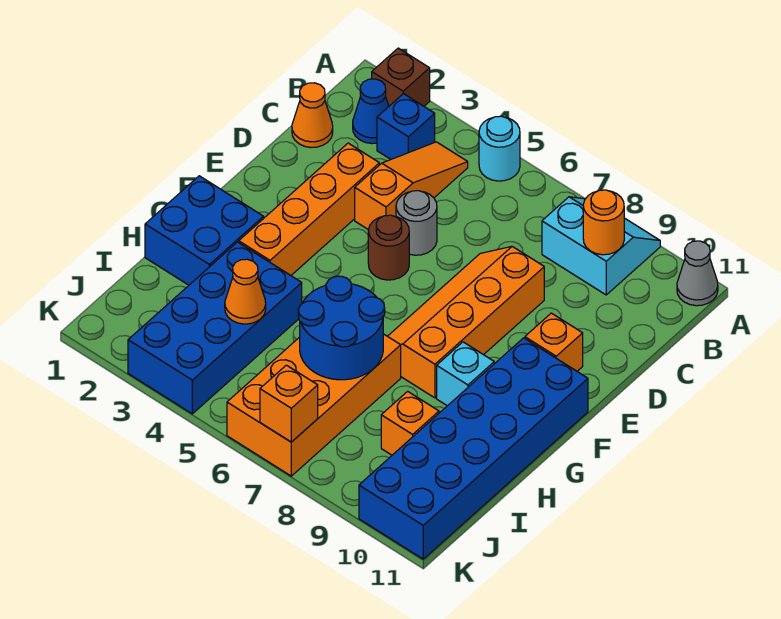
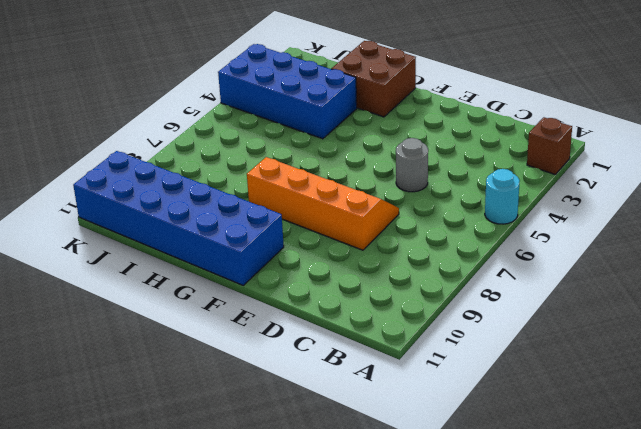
brown brick G1:H2 level 1 -> blue brick G1:H2 level 1
none -> cyan slope A8:B9 level 1 top B
none -> grey cone A11 level 1
none -> blue cone B2 level 1

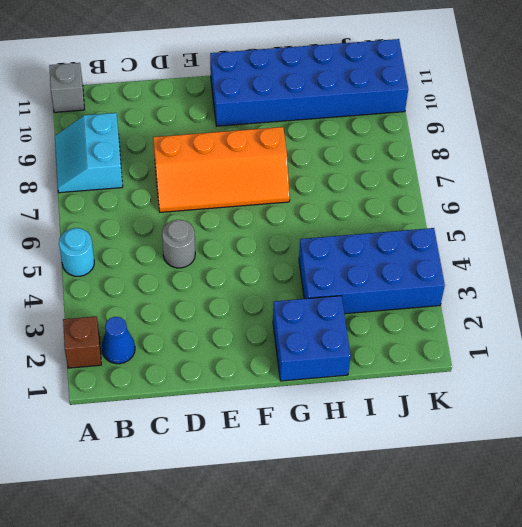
grey brick A11 level 1 -> grey cone A11 level 1
none -> blue brick B3 level 1
none -> orange slope B4:D4 level 1 top D
none -> orange cone C1 level 1

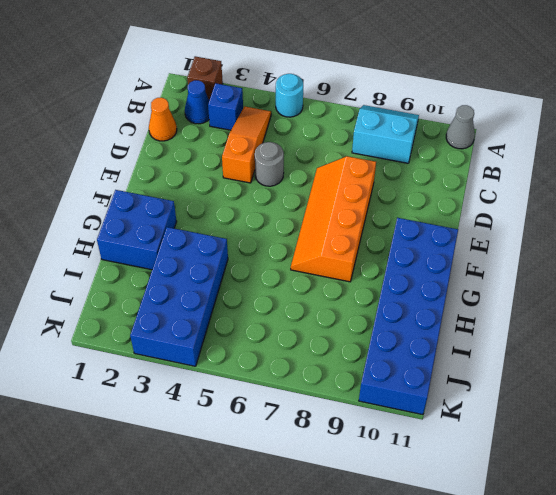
none -> orange brick D3:G3 level 1
none -> brown round brick E5 level 1
none -> orange brick E10 level 1

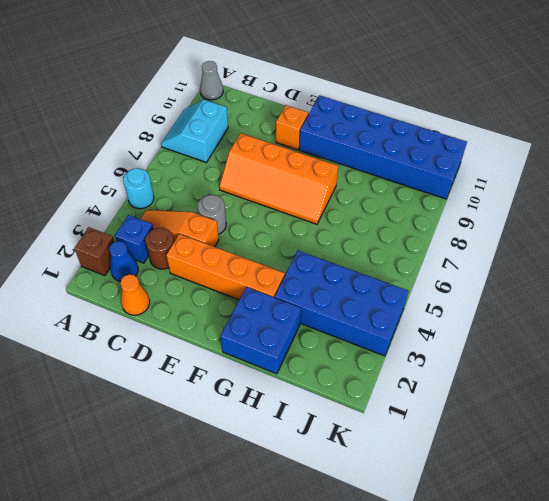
brown round brick C3 level 1 -> brown round brick E5 level 1
none -> cyan brick G9 level 1
none -> orange brick H6:K7 level 1
none -> orange brick I9 level 1

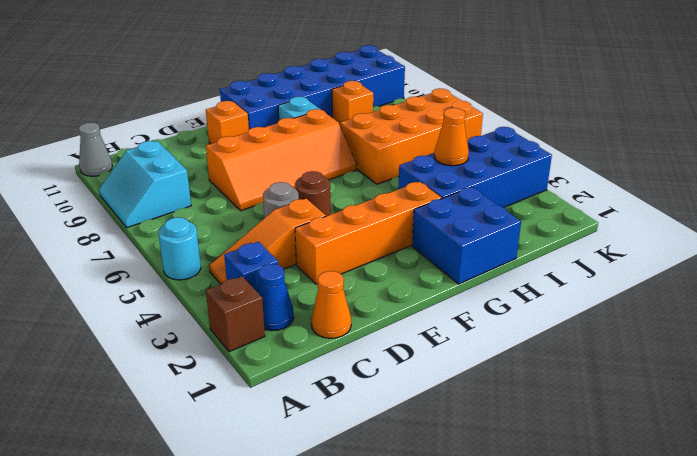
none -> orange round brick B9 level 2
none -> blue round brick H6:I7 level 2
none -> orange brick K7 level 2

